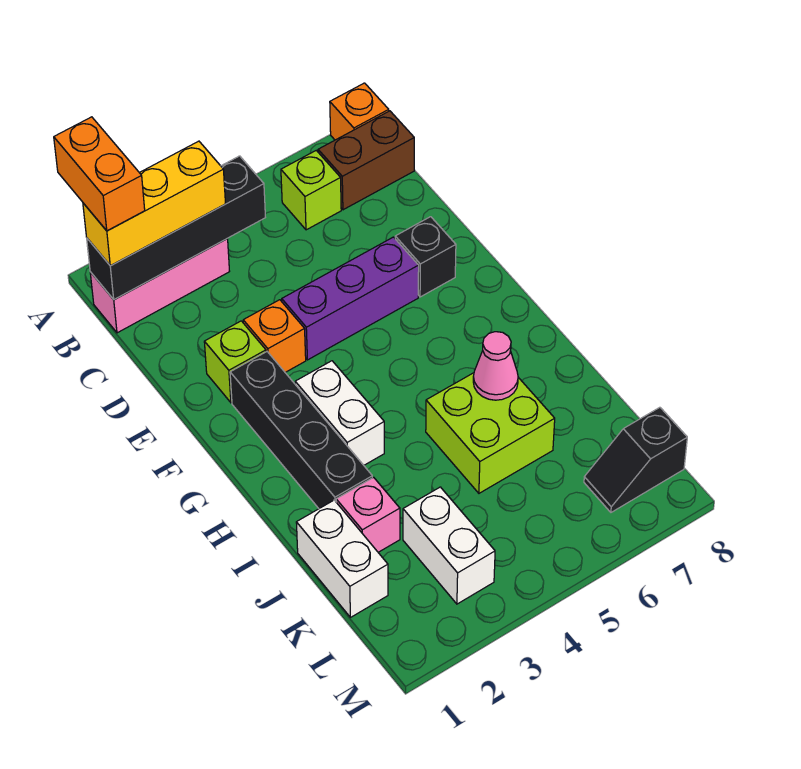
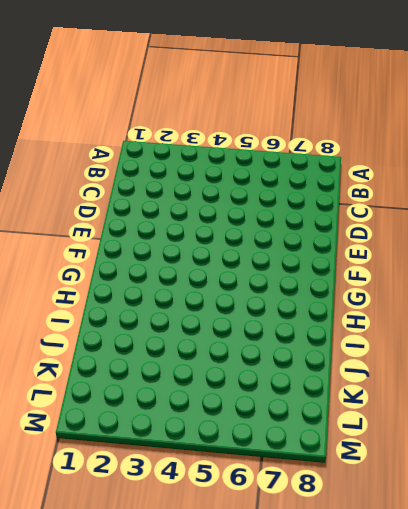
none -> orange brick A8 level 1
none -> pink brick B1:B3 level 1
none -> lime brick B6 level 1

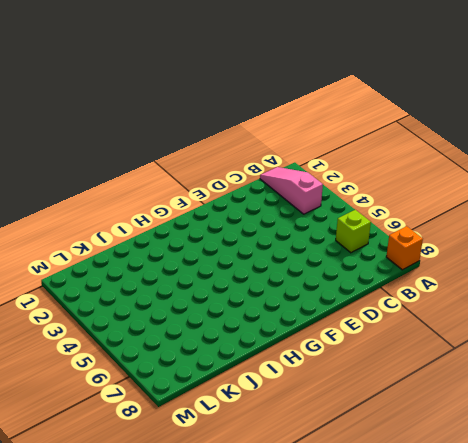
pink slope B1:B3 level 1 top 3 -> pink brick B1:B3 level 1
none -> brown brick B7:B8 level 1
none -> lime brick E2 level 1
none -> orange brick E3 level 1

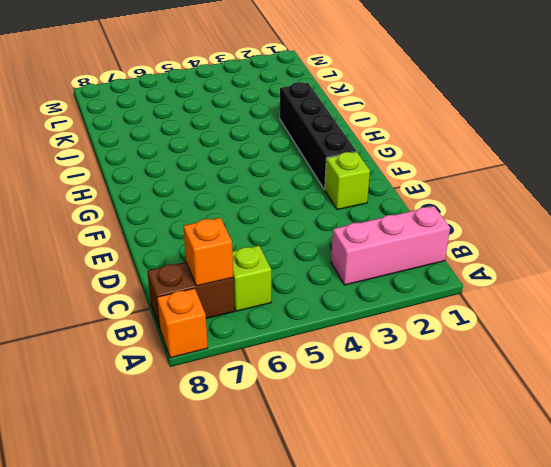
orange brick B7 level 2 -> orange brick E3 level 1
none -> purple brick E4:E6 level 1
none -> black brick E7 level 1
none -> white brick G3:H3 level 1

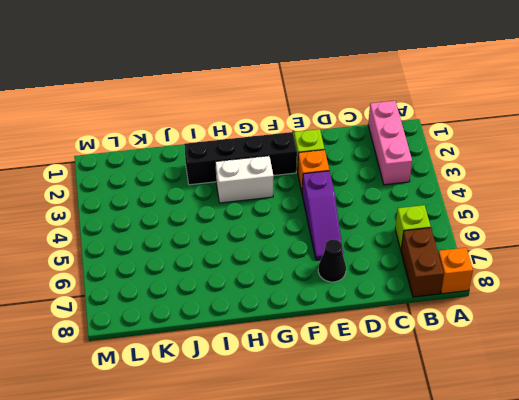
purple slope E4:E6 level 1 top 4 -> purple brick E4:E6 level 1
black cone E7 level 1 -> black brick E7 level 1
none -> lime brick I5:J6 level 1
none -> white brick J1:K1 level 1
none -> pink brick J2 level 1

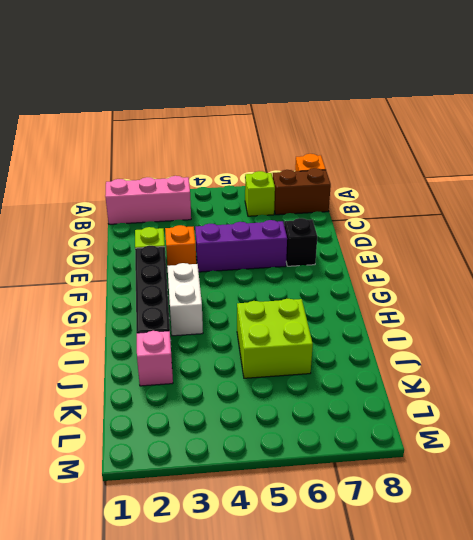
none -> white brick J1:K1 level 1
none -> white brick K3:L3 level 1
none -> black slope L7:L8 level 1 top 8

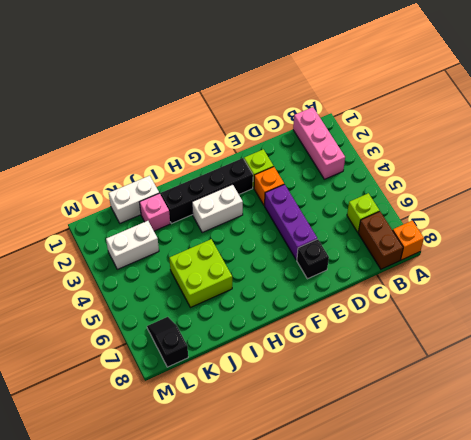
none -> black brick B1:B4 level 2
none -> pink cone I6 level 2
none -> yellow brick B1:B3 level 3

